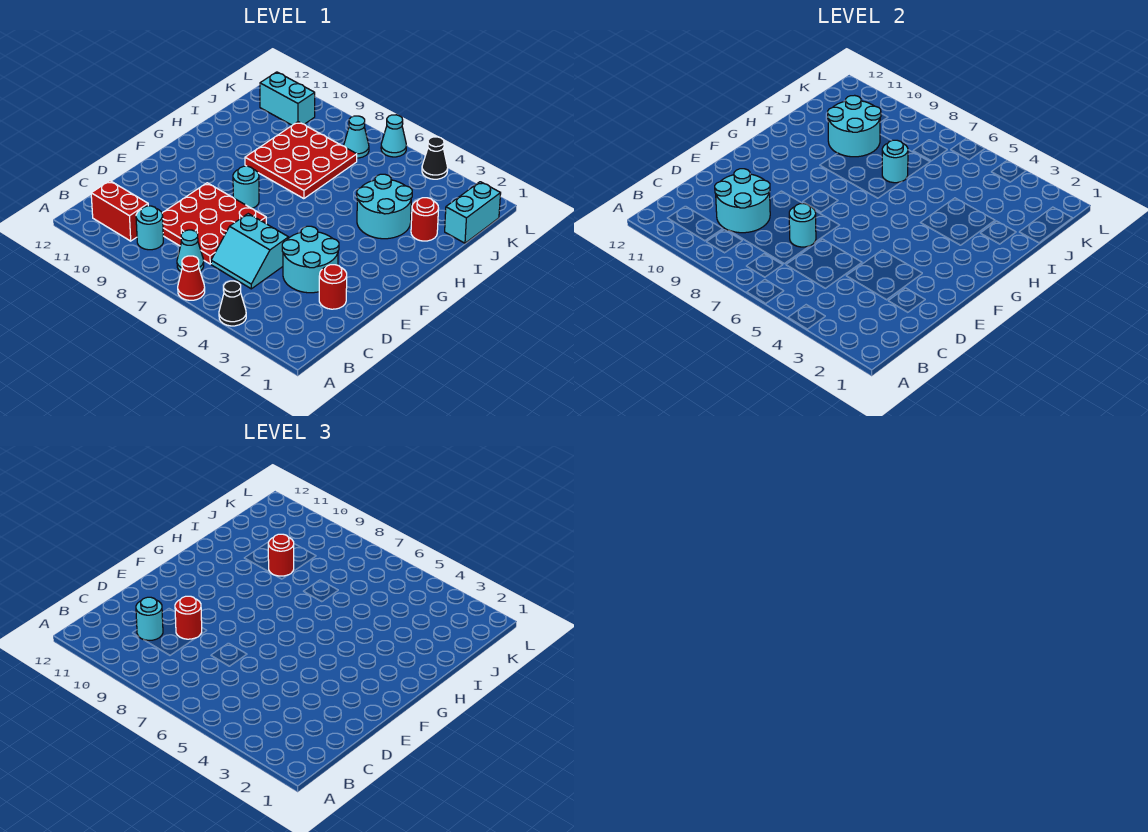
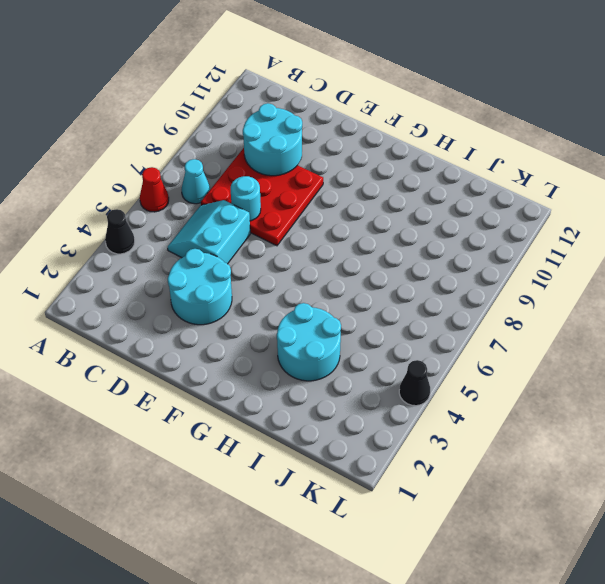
none -> cyan round brick B9 level 1
none -> red brick B10:B11 level 1
none -> red round brick D2 level 1

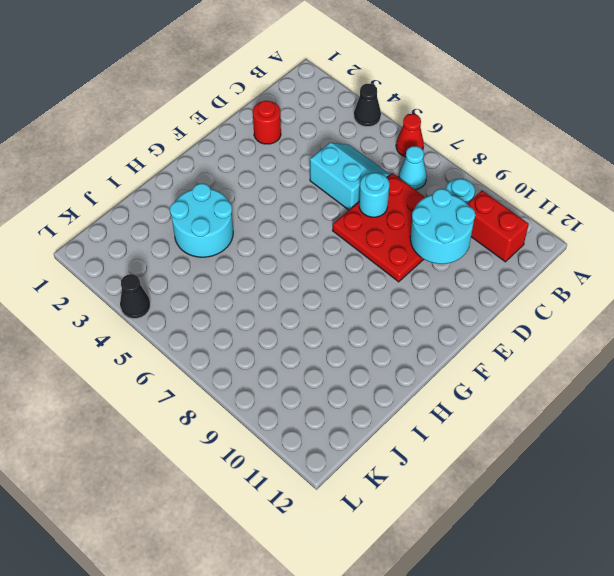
none -> cyan round brick D3:E4 level 1
none -> cyan round brick F8 level 1
none -> red plate H7:J9 level 1

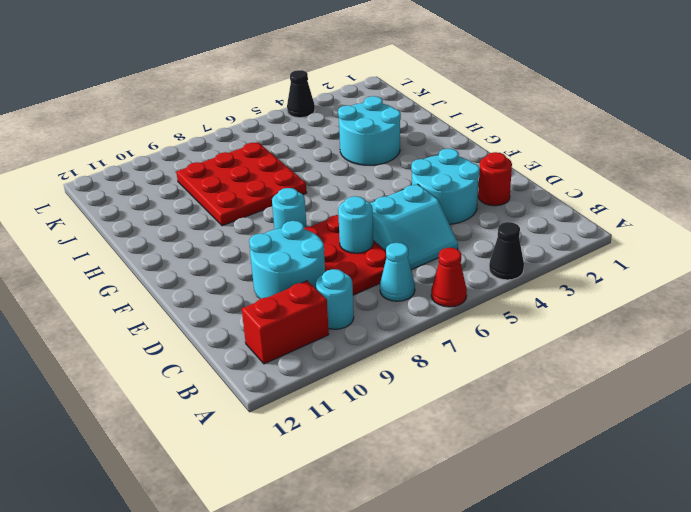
none -> red round brick I2 level 1
none -> cyan brick J1:K1 level 1
none -> cyan cone K7 level 1

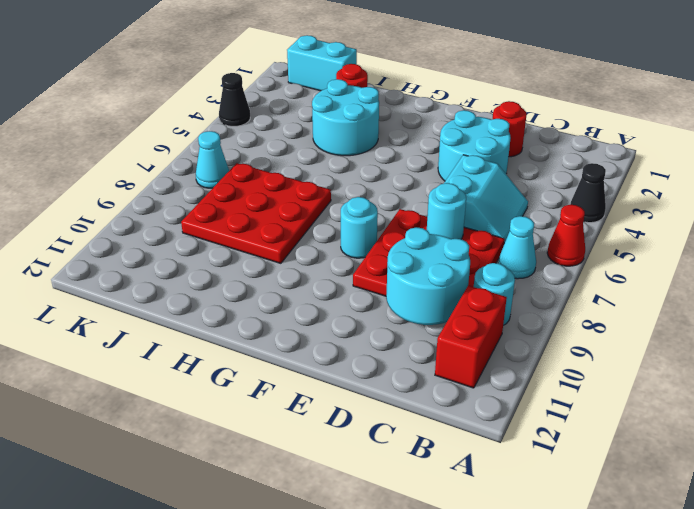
none -> cyan brick K10:K11 level 1
none -> cyan cone L6 level 1
none -> cyan round brick I7 level 2

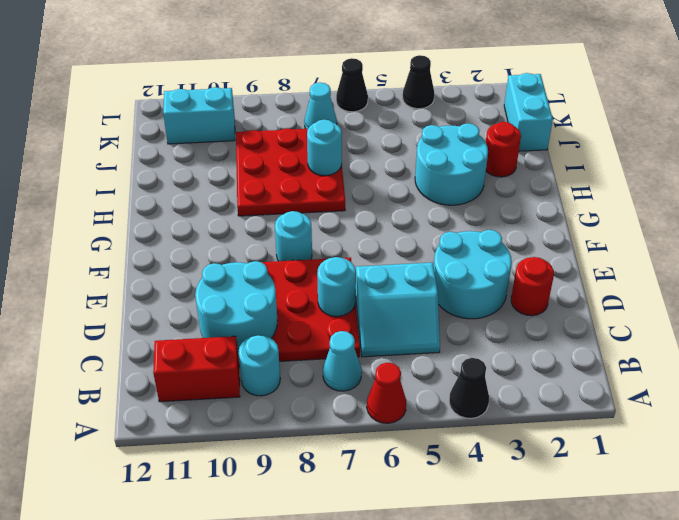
black cone L6 level 1 -> cyan cone L6 level 1
none -> cyan round brick I9:J10 level 2
none -> cyan round brick C10 level 3
none -> red round brick D9 level 3

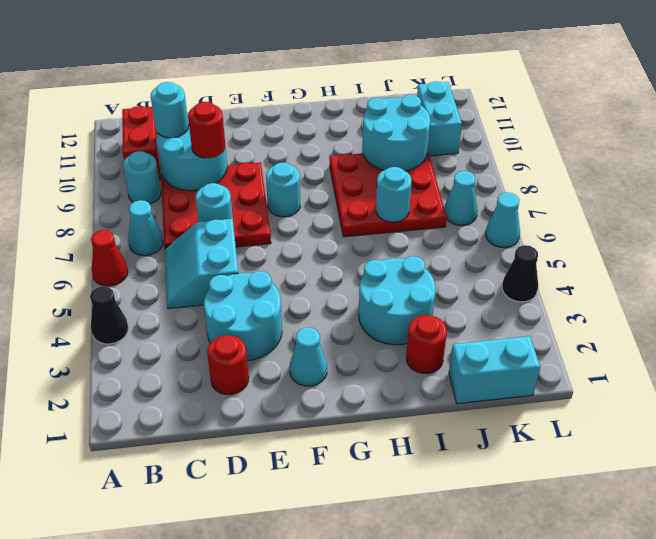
cyan cone F2 level 1 -> none
none -> red round brick I9 level 3

